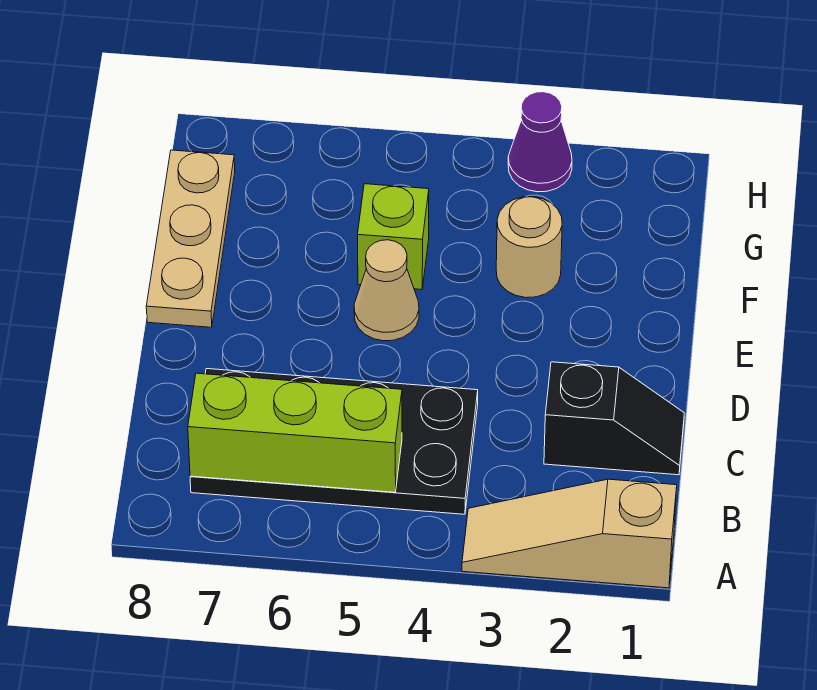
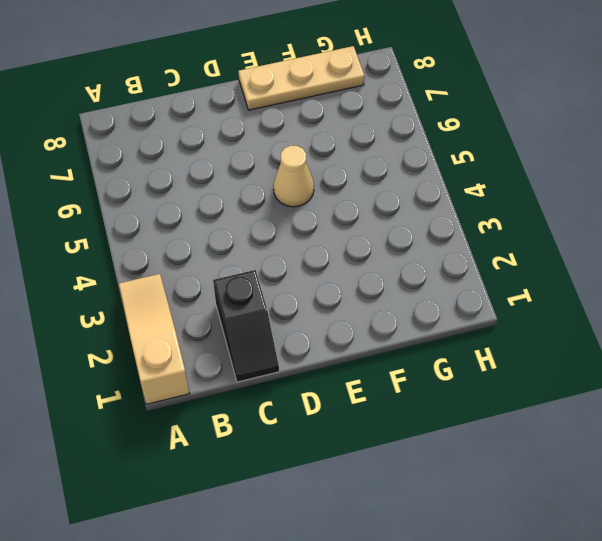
none -> black plate B4:C7 level 1
none -> tan round brick F3 level 1

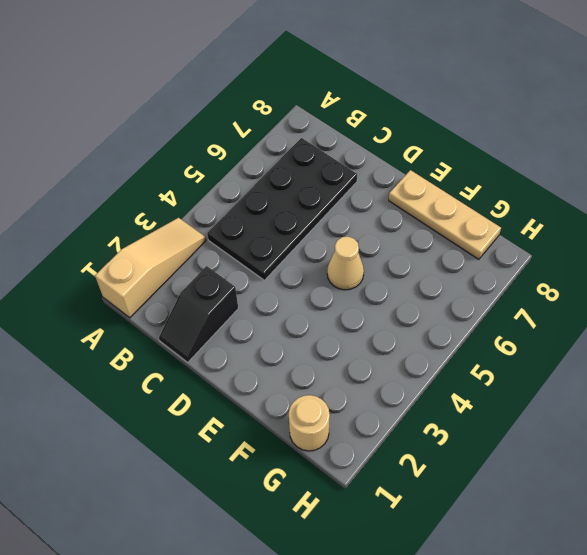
tan round brick G1 level 1 -> tan round brick F3 level 1
none -> lime brick F5 level 1
none -> purple cone H3 level 1

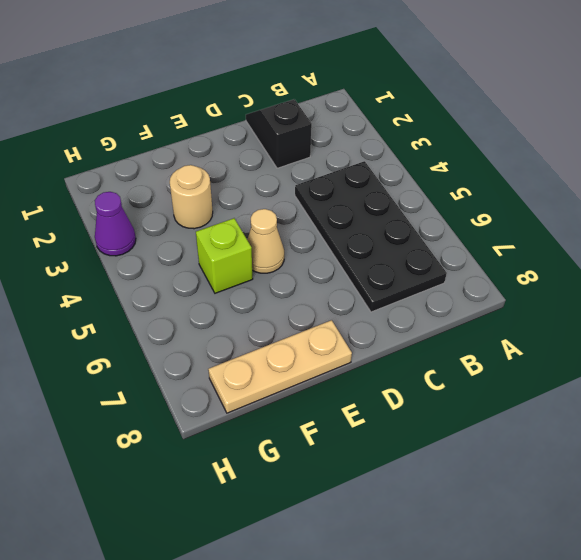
none -> tan slope A1:A3 level 1 top 1
none -> lime brick B5:B7 level 2

